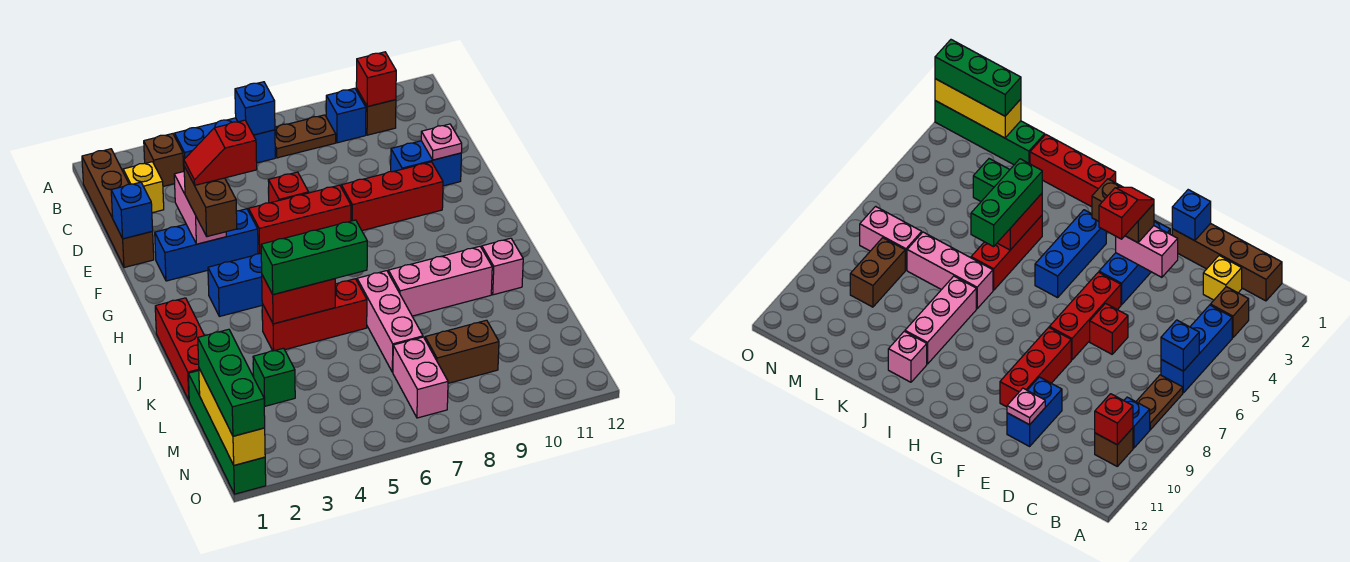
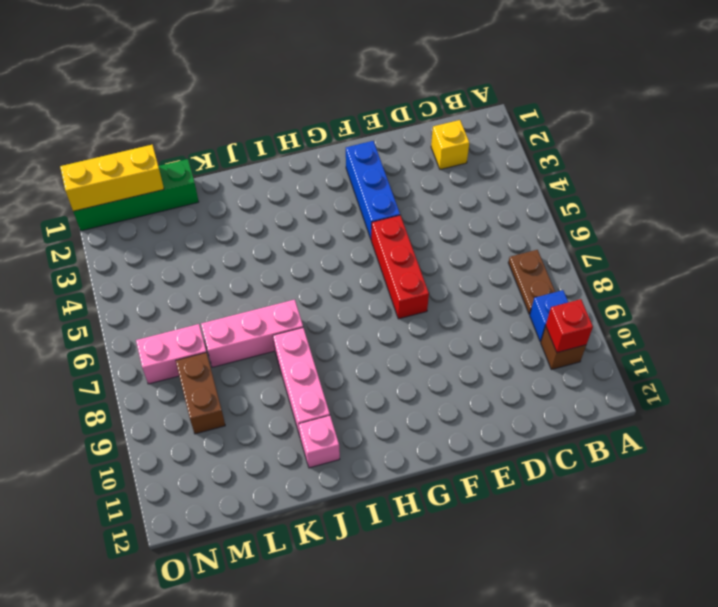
none -> brown brick B1:E1 level 1
none -> brown brick B3 level 1
none -> blue brick B4:B6 level 1
none -> red brick E6 level 1

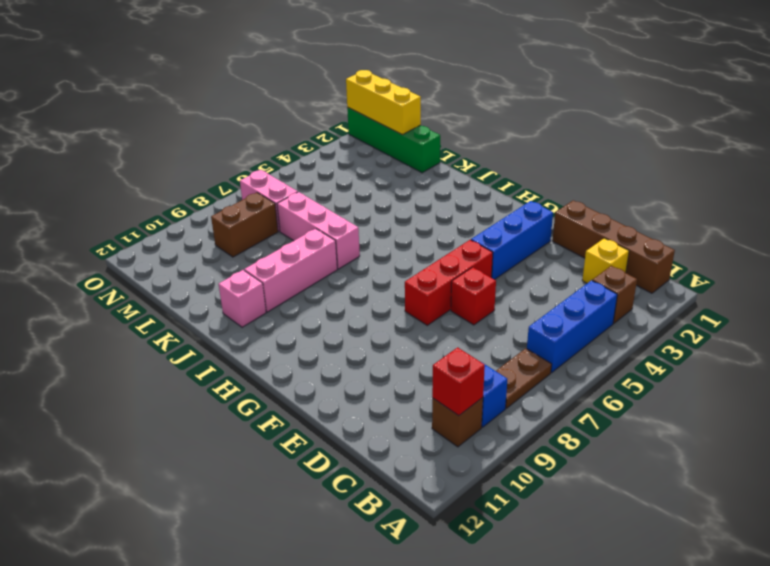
none -> blue brick E10:E11 level 1
none -> red brick F8:F10 level 1
none -> blue brick H3:H5 level 1
none -> red brick I1:K1 level 1

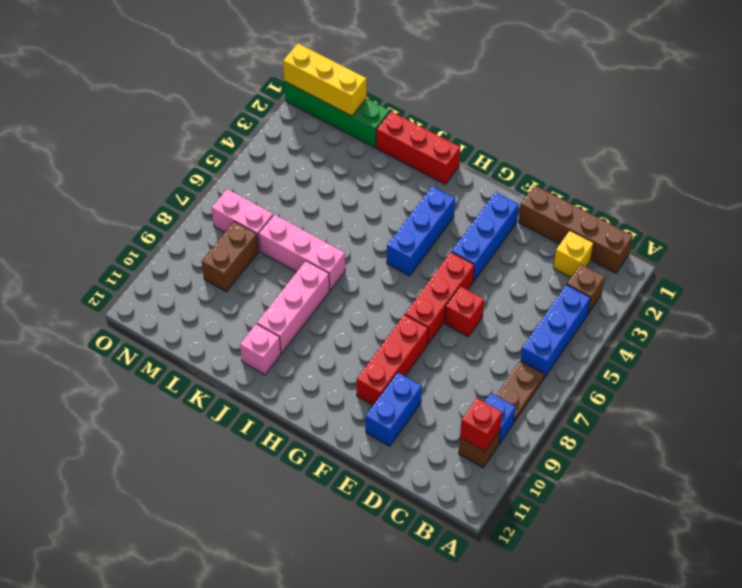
none -> red brick J4:J6 level 1
none -> green brick L3 level 1
none -> blue brick B6 level 2
none -> blue brick E1 level 2

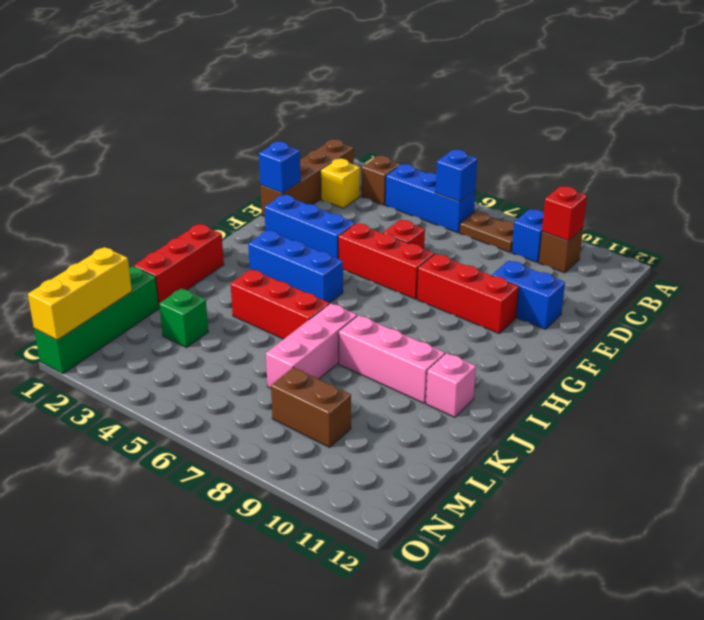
none -> pink brick M7:N7 level 1
none -> pink brick E3:F3 level 2
none -> pink plate E11 level 2
none -> red brick J4:J5 level 2

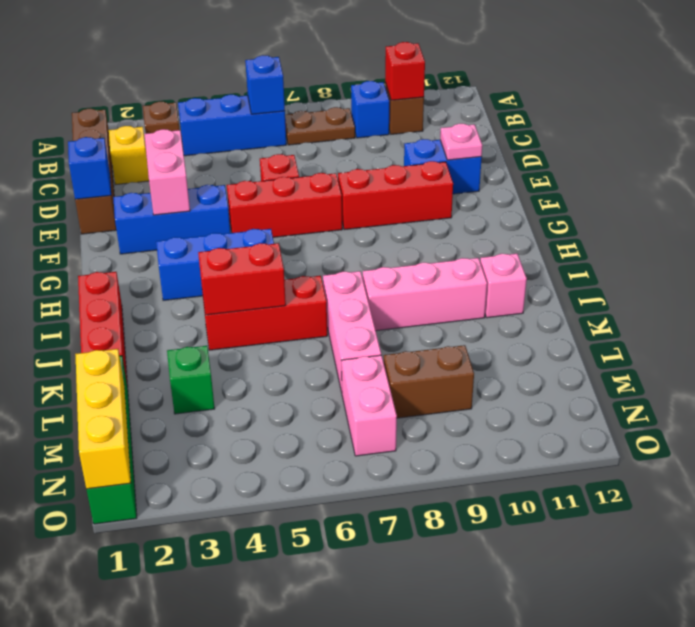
none -> brown brick F3:G3 level 3
none -> green brick J4:J6 level 3
none -> green brick M1:O1 level 3
none -> red slope F3:F4 level 4 top 4

